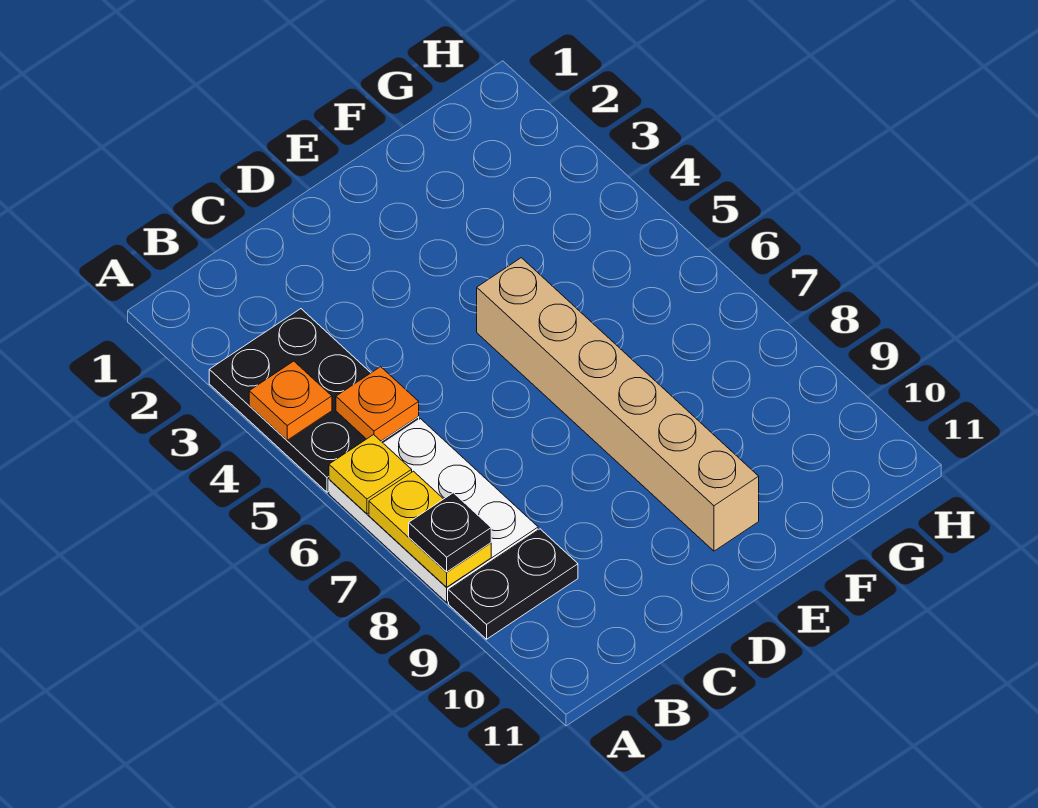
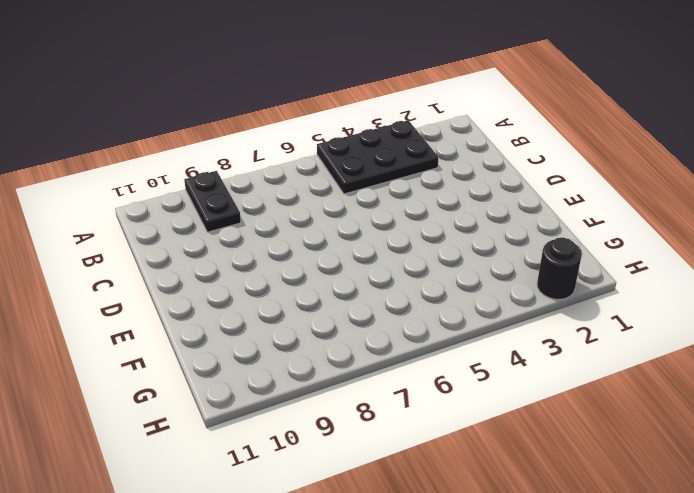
black round brick H2 level 1 -> none
none -> white plate A6:B8 level 1
none -> tan brick E5:E10 level 1

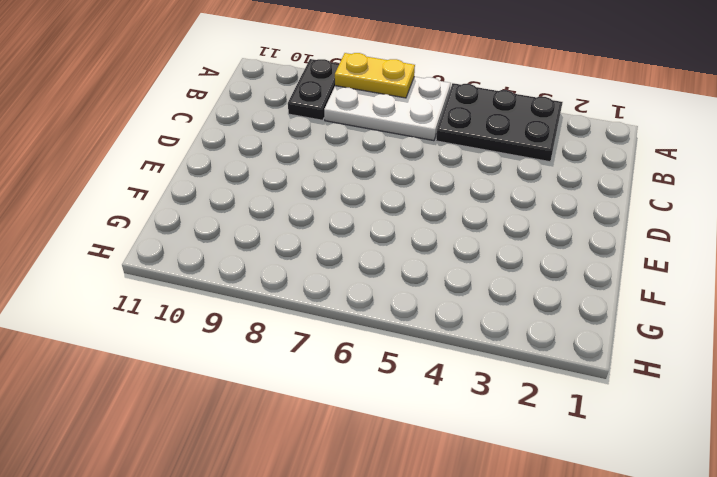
none -> tan brick E5:E10 level 1
none -> orange plate A4 level 2

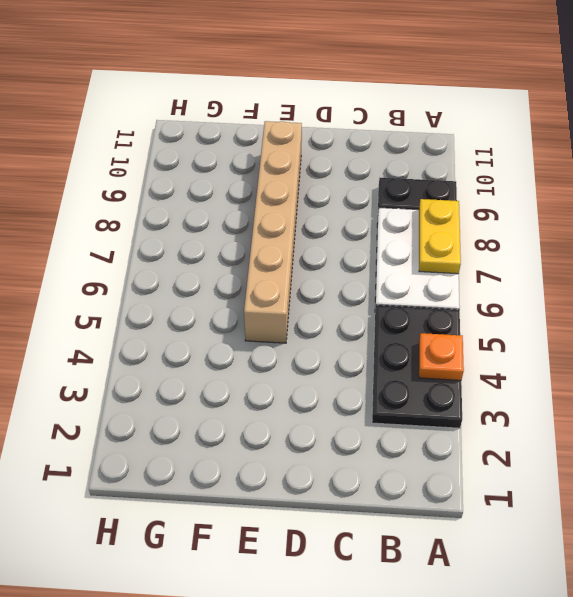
none -> yellow plate A6 level 2
none -> orange plate B5 level 2

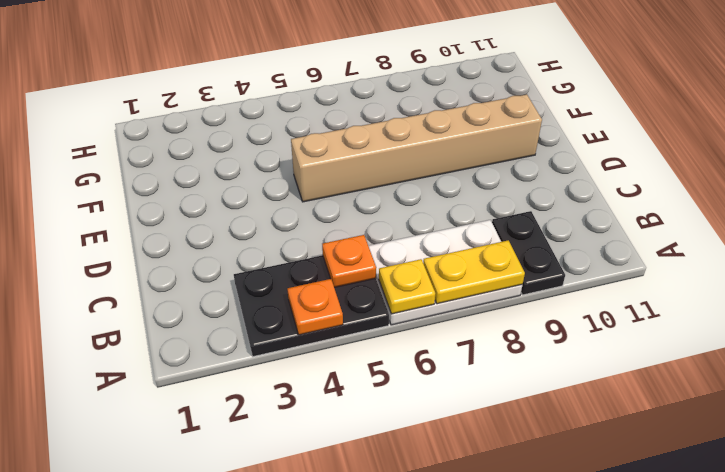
none -> black plate A8 level 3

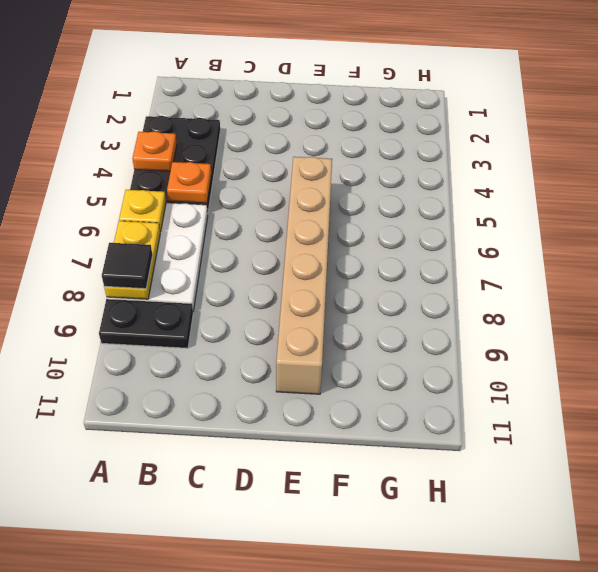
black tile A8 level 3 -> black plate A8 level 3

